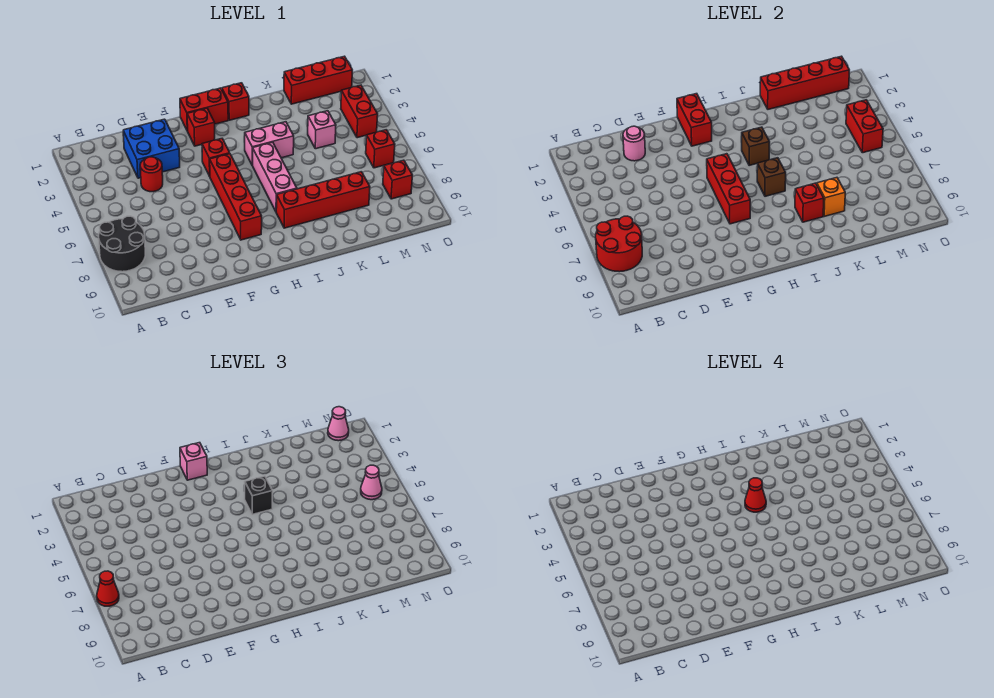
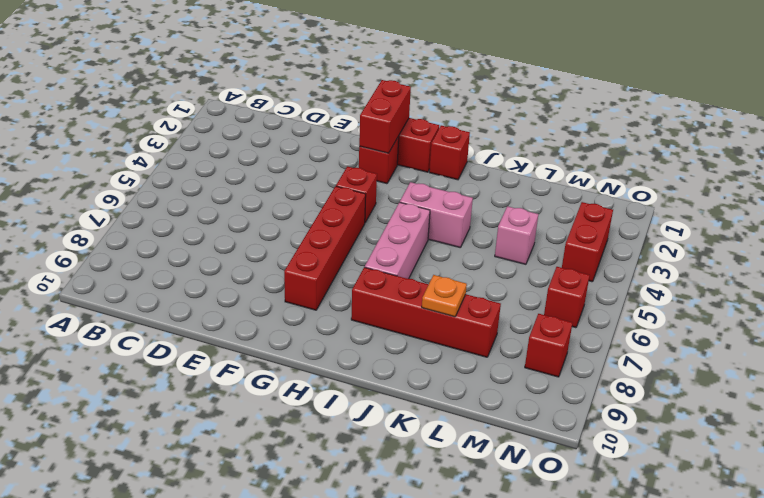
orange plate K8 level 2 -> orange brick K8 level 2
none -> black round brick A7:B8 level 1
none -> blue brick D2:E3 level 1
none -> red round brick D4 level 1
none -> red brick L1:N1 level 1

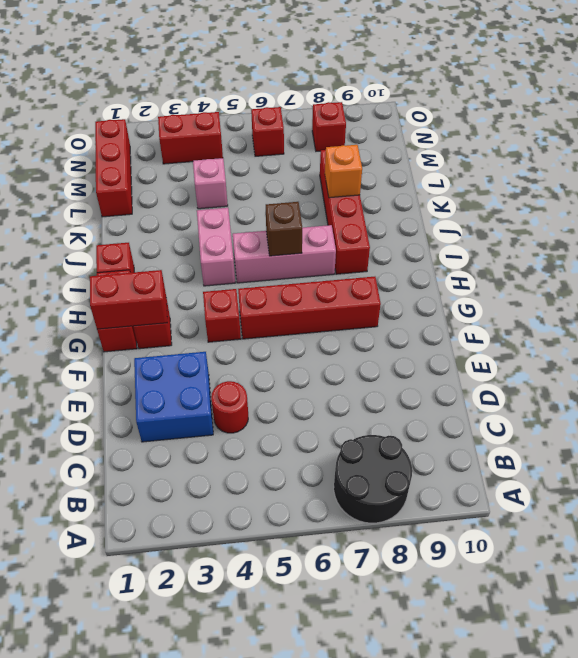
none -> red round brick A7:B8 level 2
none -> pink round brick D2 level 2
none -> red brick G5:G7 level 2
none -> brown brick I4 level 2

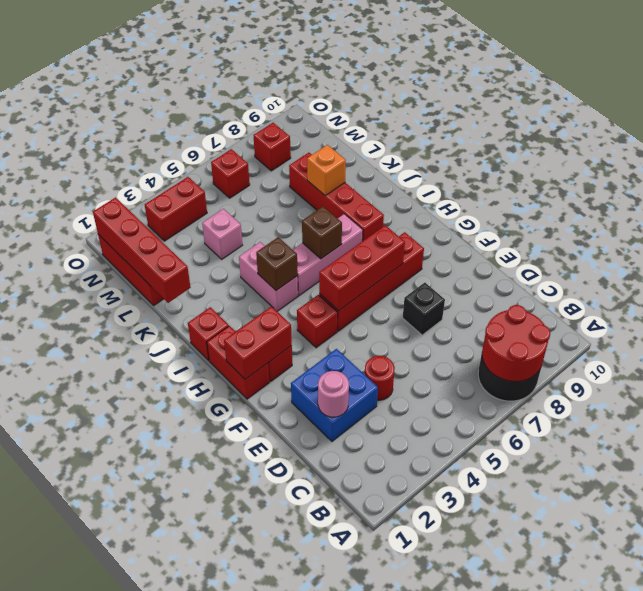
black brick E7 level 1 -> black brick I4 level 3
none -> red brick J8 level 2
none -> red brick N4:N5 level 2
none -> red cone A7 level 3
none -> pink brick G1 level 3

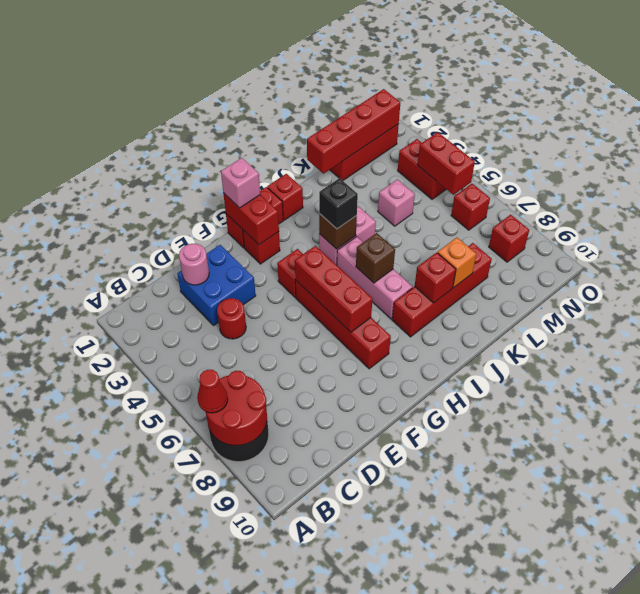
none -> pink cone N1 level 3
none -> pink cone N5 level 3
none -> red cone I4 level 4

